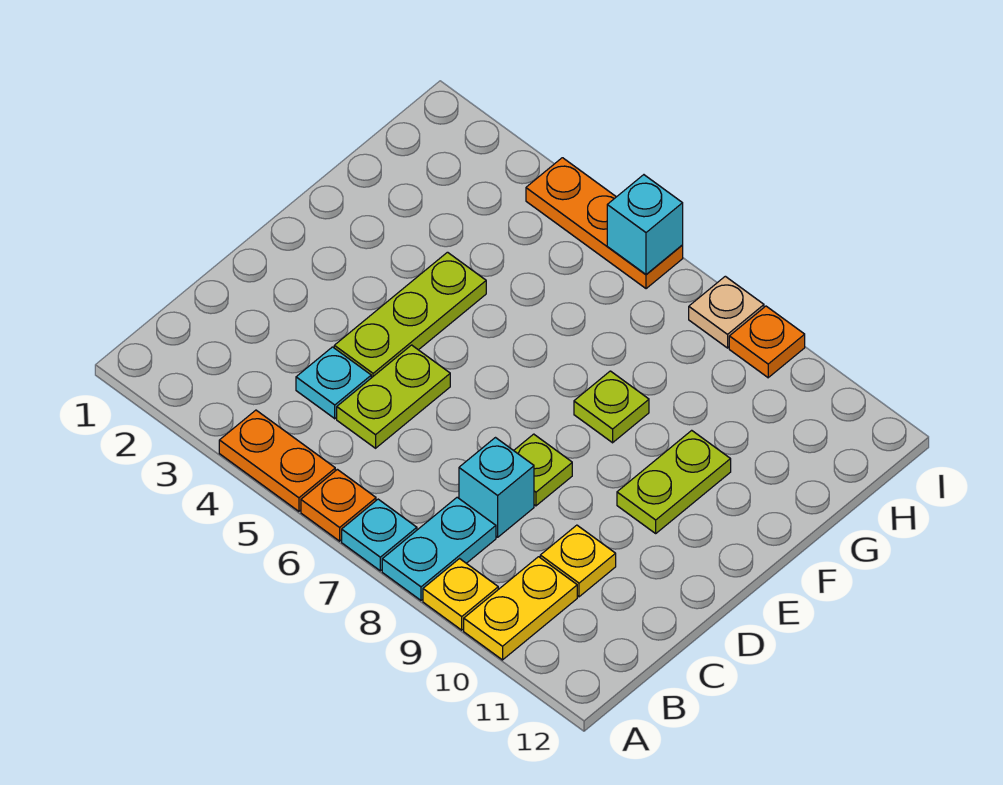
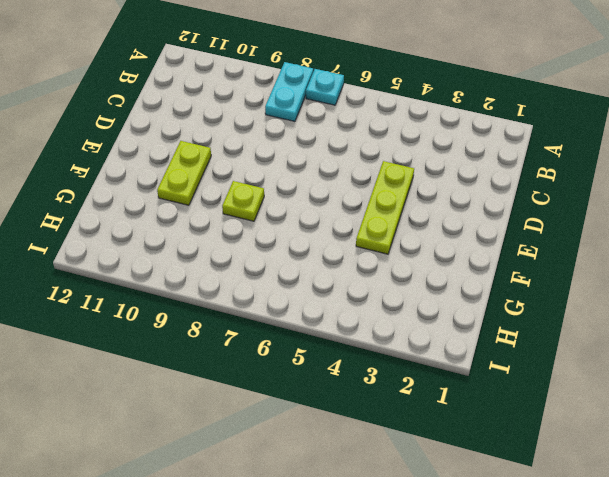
none -> orange plate A4:A5 level 1
none -> orange plate A6 level 1
none -> yellow plate A9 level 1

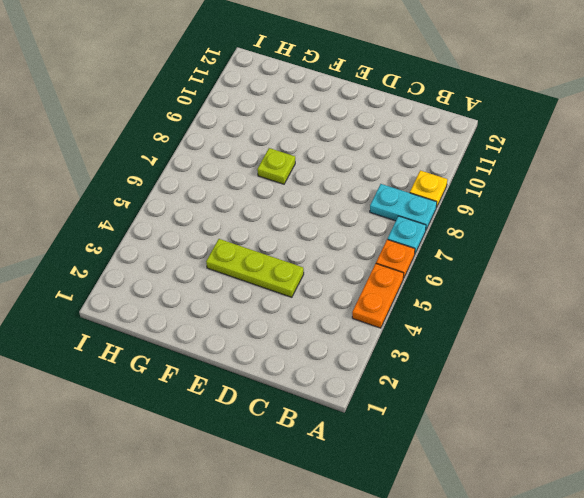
none -> yellow plate A10:B10 level 1
none -> cyan plate C4 level 1
none -> lime plate C5:D5 level 1

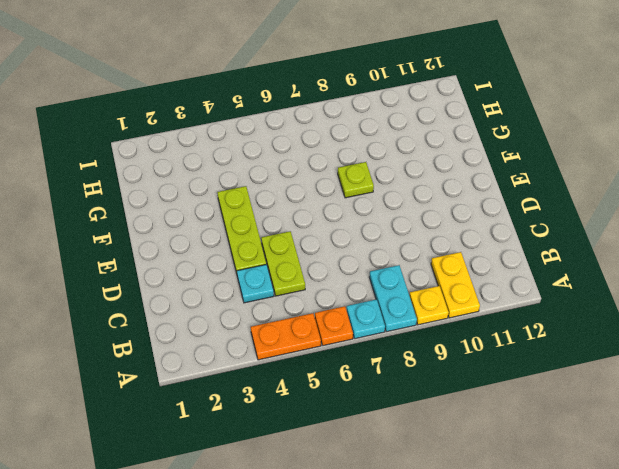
none -> cyan brick C8 level 1
none -> yellow plate C10 level 1
none -> lime plate D8 level 1

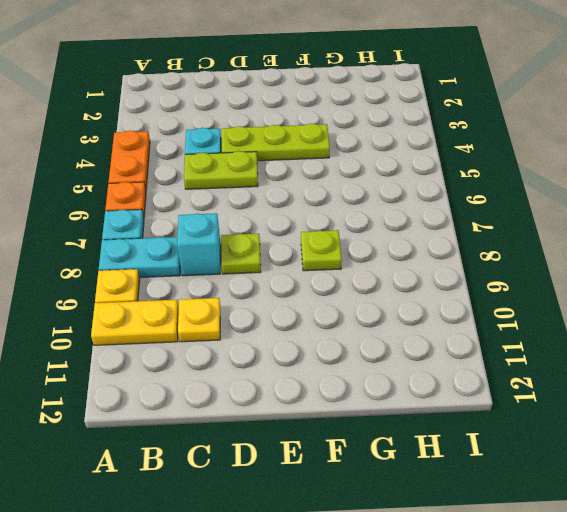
none -> lime plate E10:F10 level 1
none -> orange plate I4:I6 level 1
none -> tan plate I8 level 1

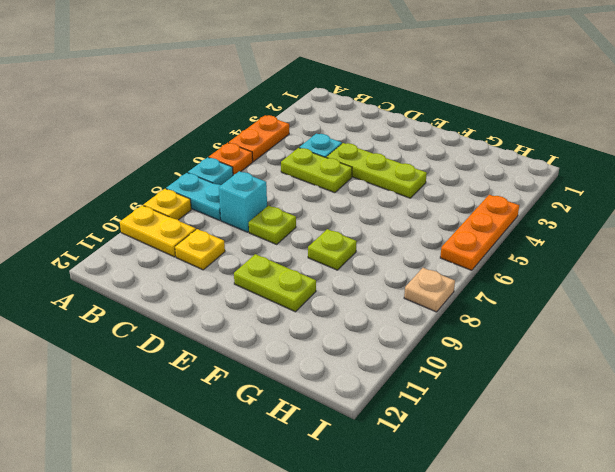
none -> orange plate I9 level 1
none -> cyan brick I6 level 2

